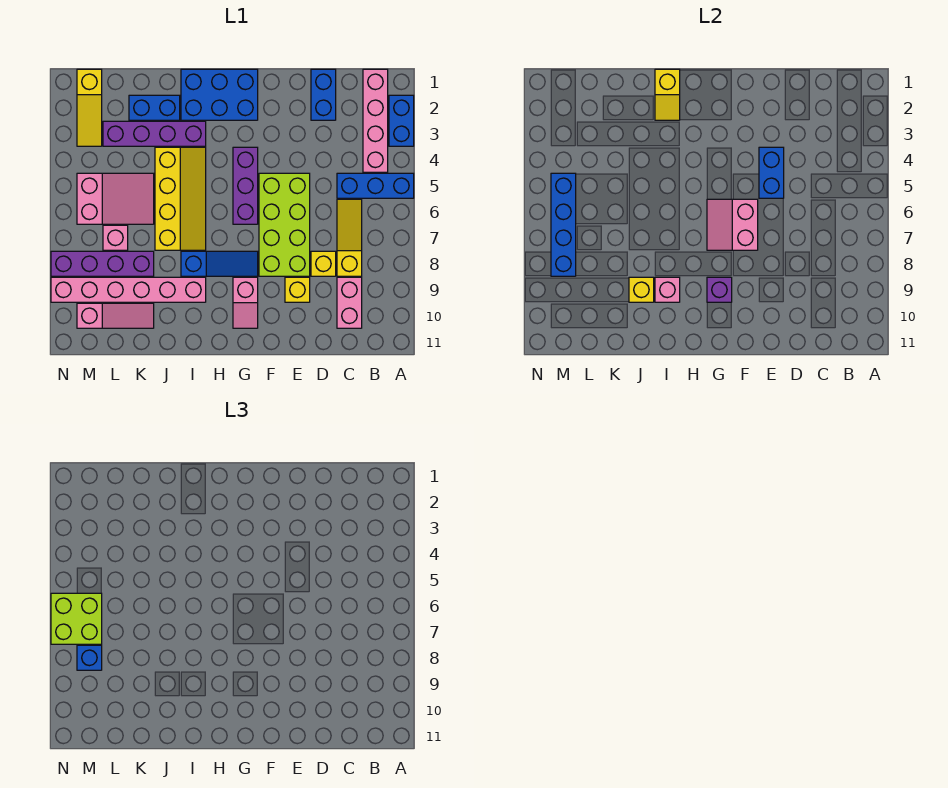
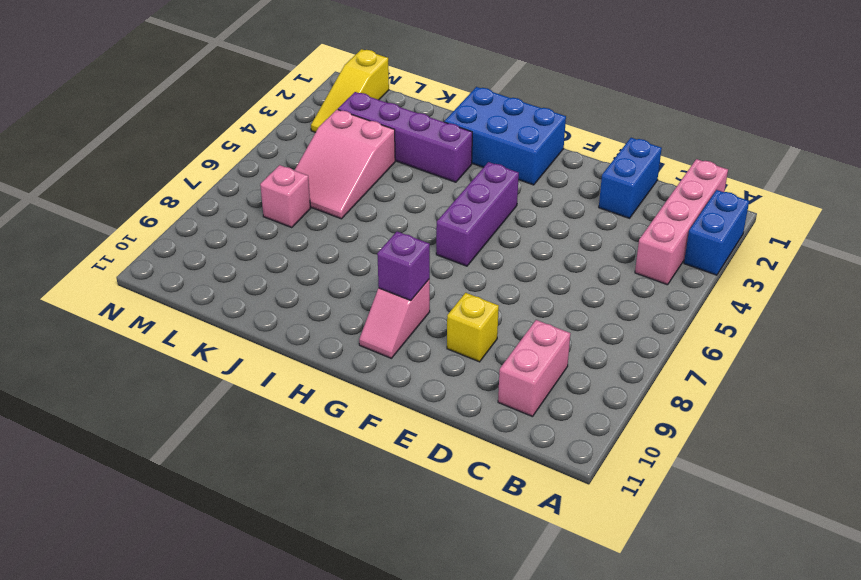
pink slope K4:L6 level 1 top 4 -> pink slope K5:M6 level 1 top M
none -> blue brick A5:C5 level 1
none -> yellow slope C6:C8 level 1 top 8
none -> yellow brick D8 level 1
none -> lime brick E5:F8 level 1

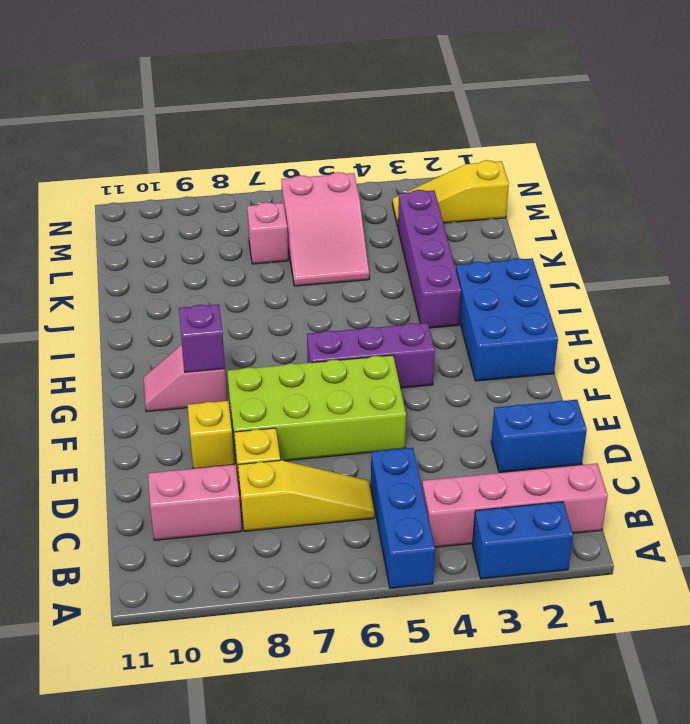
none -> blue slope G8:I8 level 1 top I
none -> yellow slope I4:J7 level 1 top J
none -> pink brick I9:N9 level 1
none -> blue brick J2:K2 level 1

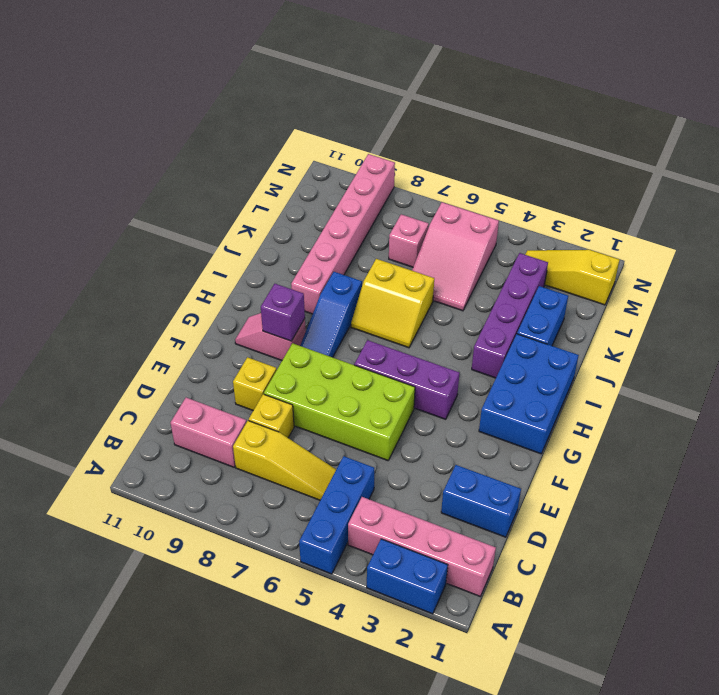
yellow slope I6:J7 level 1 top J -> yellow slope I4:J7 level 1 top J
none -> purple brick K8:N8 level 1
none -> pink slope K10:M10 level 1 top M
none -> blue brick E4:E5 level 2
none -> pink slope F6:G7 level 2 top F

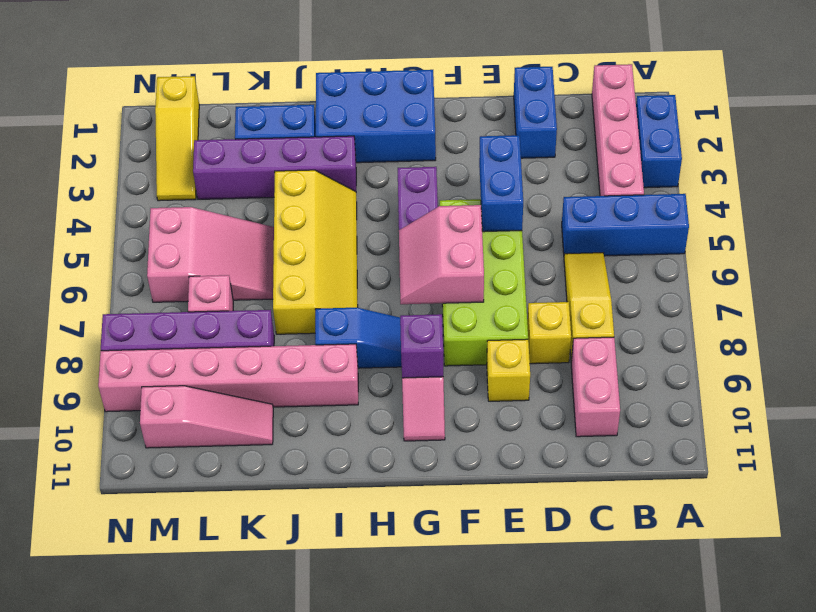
none -> yellow slope I1:I2 level 2 top 1
none -> pink brick I9 level 2
none -> yellow brick J9 level 2
none -> blue brick M5:M8 level 2

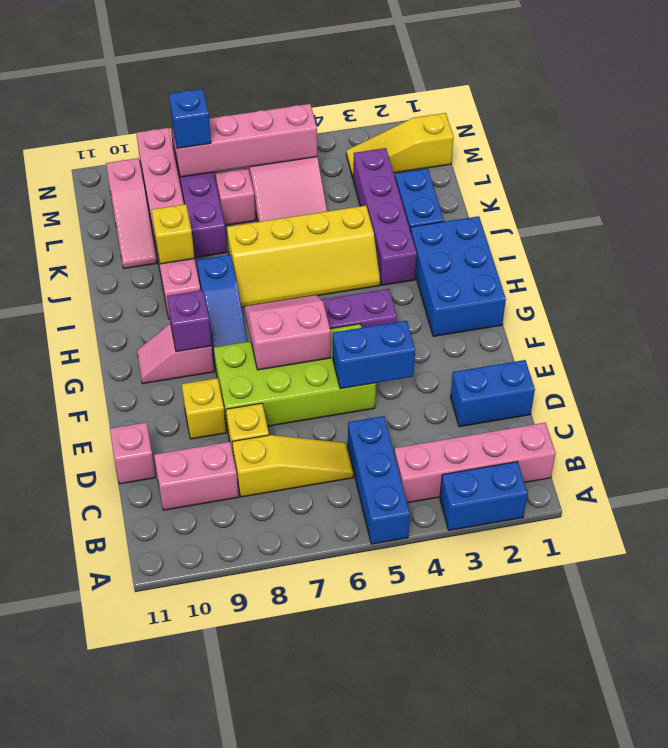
pink brick D11 level 1 -> pink brick I9 level 2
pink brick M5:M8 level 2 -> blue brick M5:M8 level 2
none -> yellow slope I1:I2 level 2 top 1
none -> lime brick M6:N7 level 3

